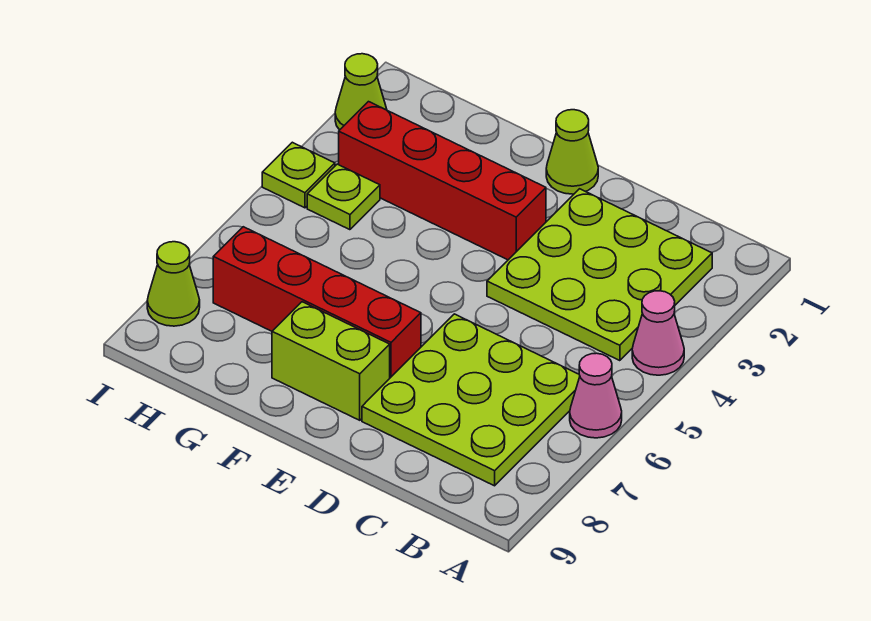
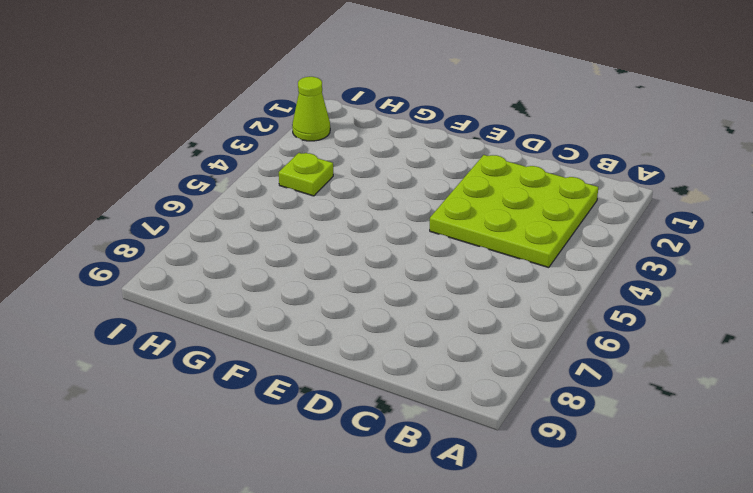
none -> pink cone A4 level 1
none -> pink cone A6 level 1
none -> lime plate B6:D8 level 1

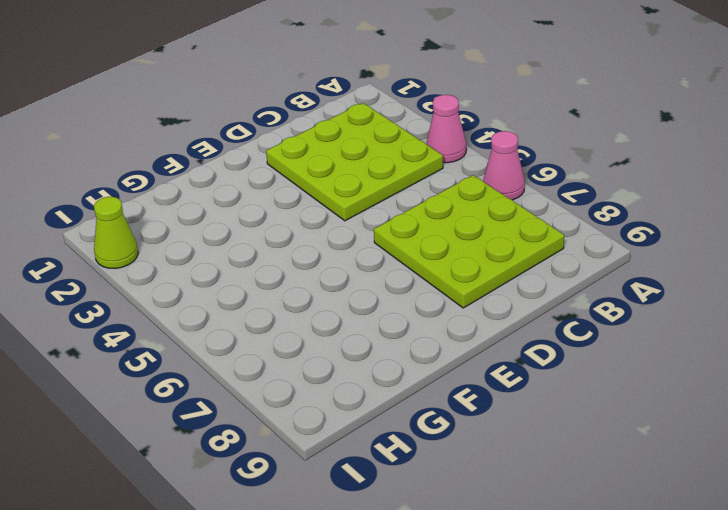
none -> lime cone E1 level 1
none -> red brick E3:H3 level 1
none -> red brick E7:H7 level 1

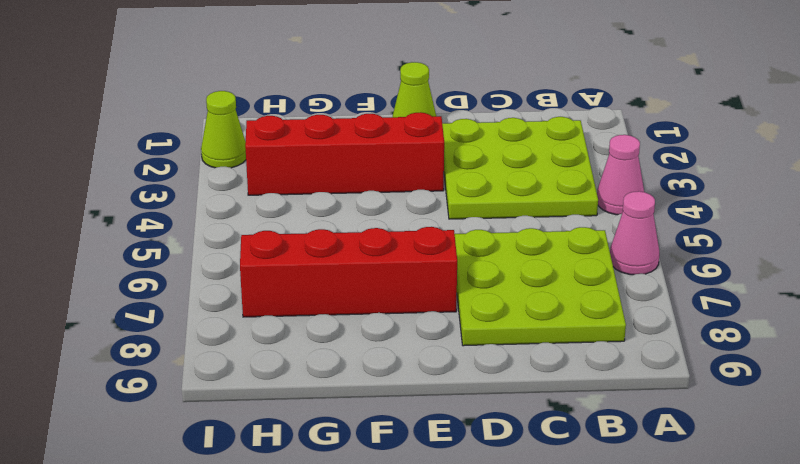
none -> lime brick E8:F8 level 1
none -> lime plate H4 level 1
none -> lime plate I4 level 1

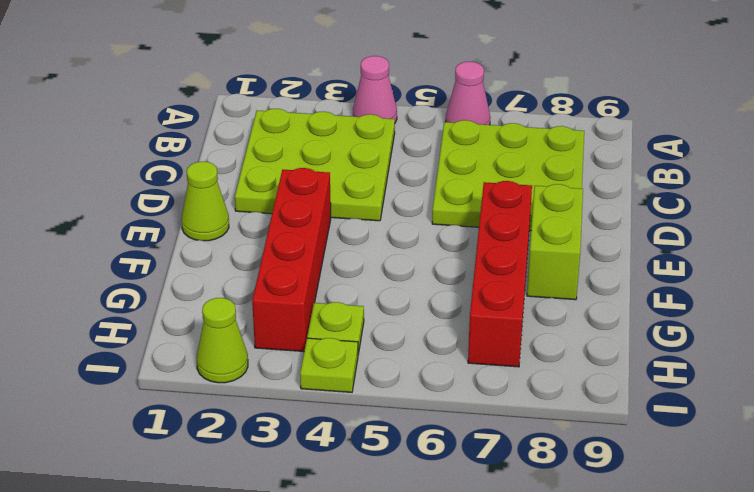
none -> lime cone I8 level 1

